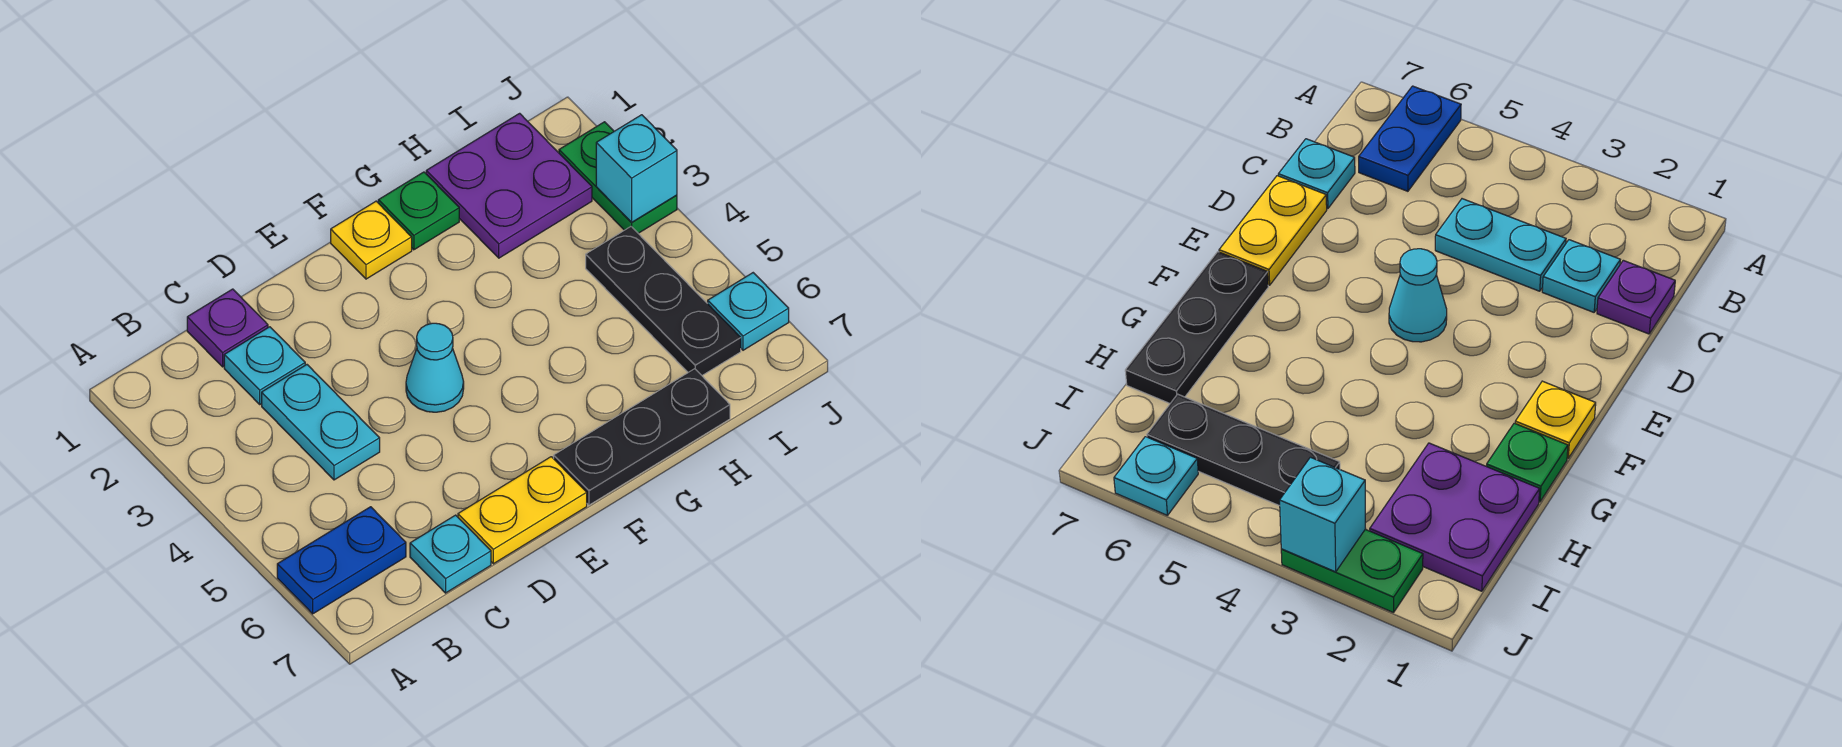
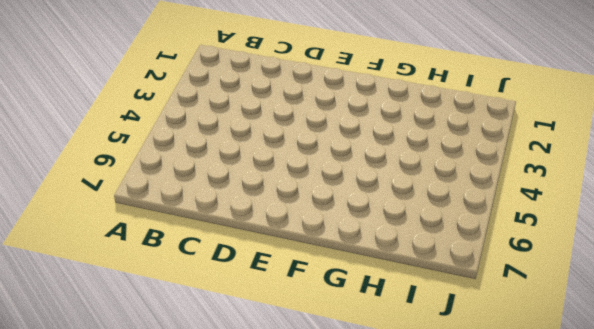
none -> blue plate A6:B6 level 1
none -> purple plate C1 level 1
none -> cyan plate C2 level 1

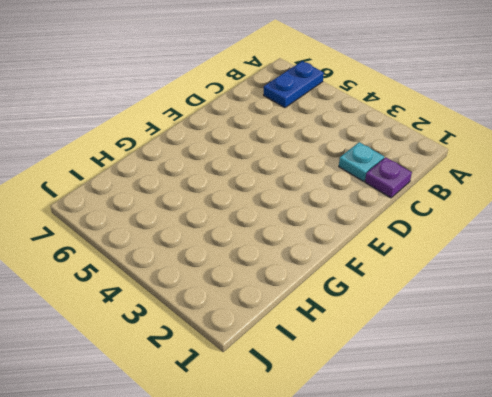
none -> cyan plate C3:C4 level 1
none -> cyan plate C7 level 1
none -> yellow plate D7:E7 level 1

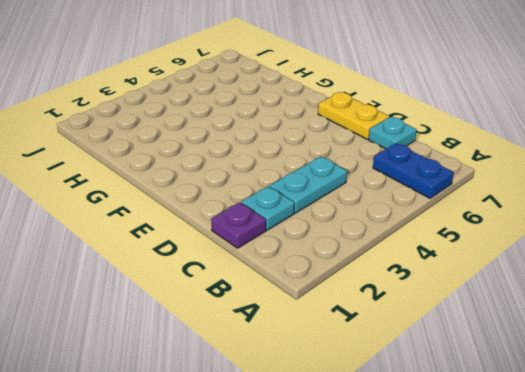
none -> cyan cone E4 level 1
none -> yellow plate F1 level 1
none -> black plate F7:H7 level 1

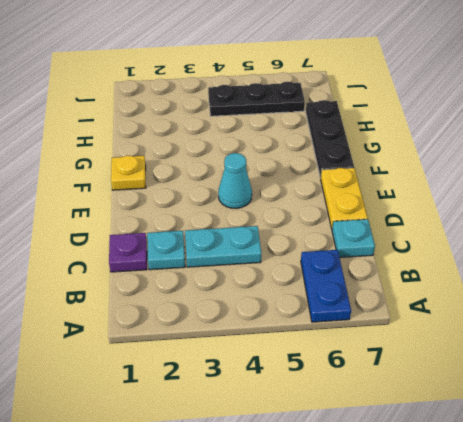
none -> green plate G1 level 1
none -> purple plate H1:I2 level 1
none -> green plate J2:J3 level 1

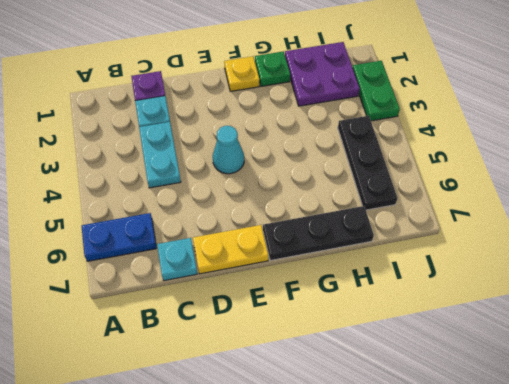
none -> cyan plate J6 level 1
none -> cyan brick J3 level 2

